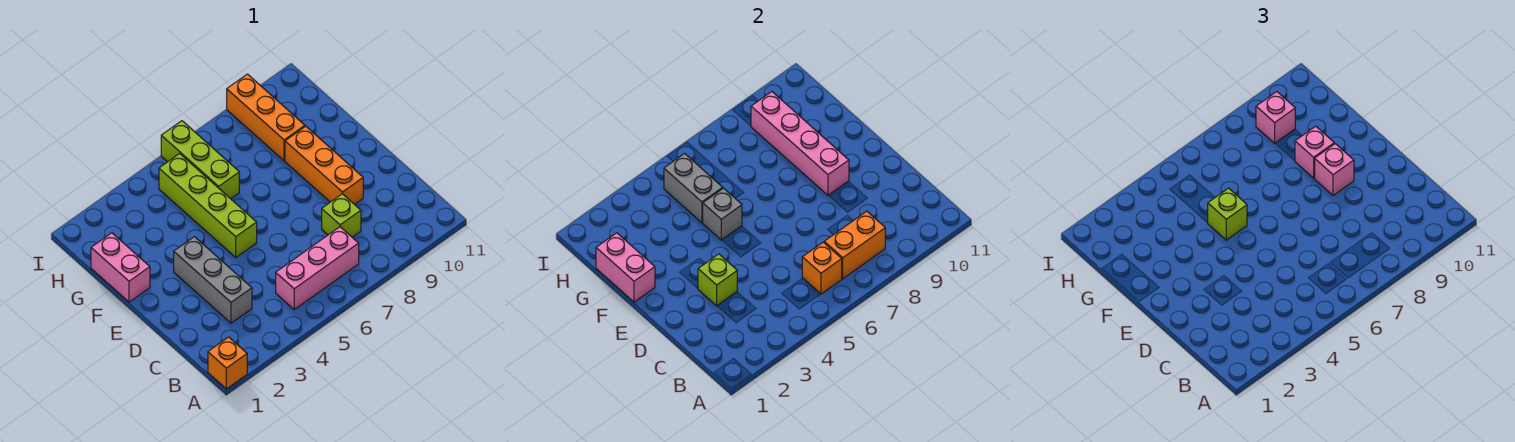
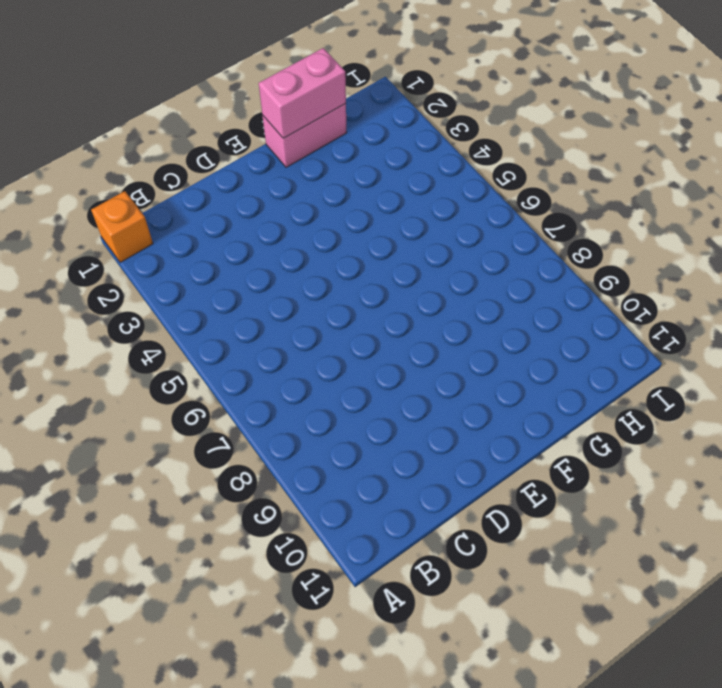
none -> pink brick B5:B7 level 1
none -> grey brick C3:E3 level 1
none -> lime brick C8 level 1

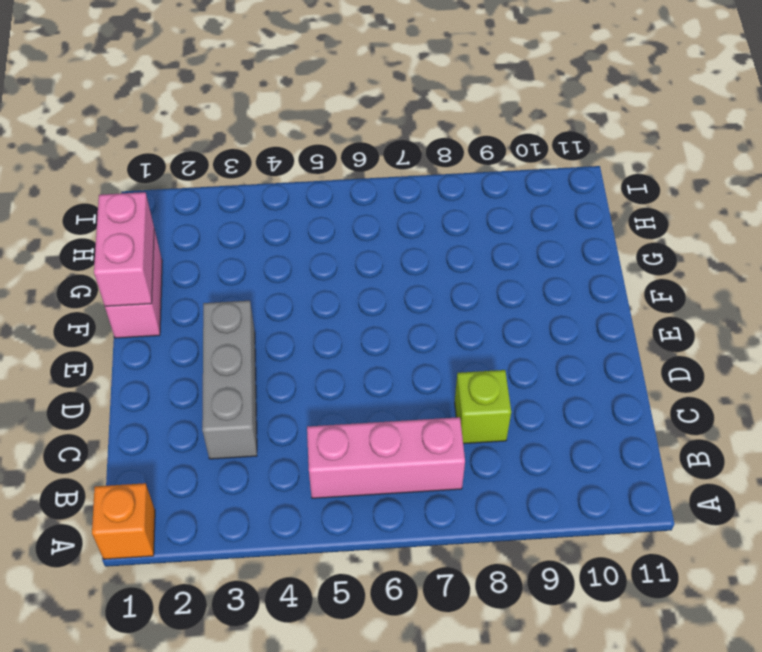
none -> orange brick D9:F9 level 1
none -> lime brick E5:H5 level 1
none -> lime brick G6:I6 level 1

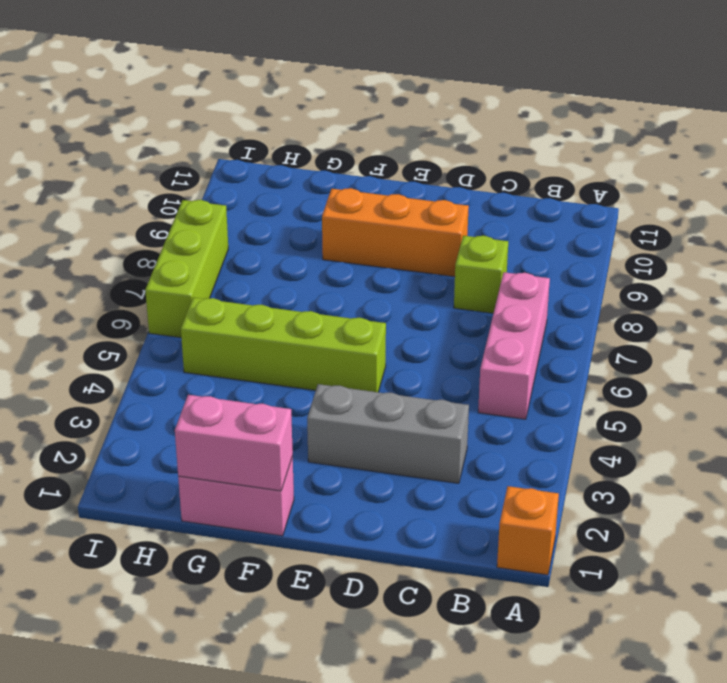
lime brick I6:I8 level 1 -> lime brick G6:I6 level 1
none -> orange brick G9:I9 level 1
none -> orange brick B6 level 2
none -> orange brick B7:B8 level 2

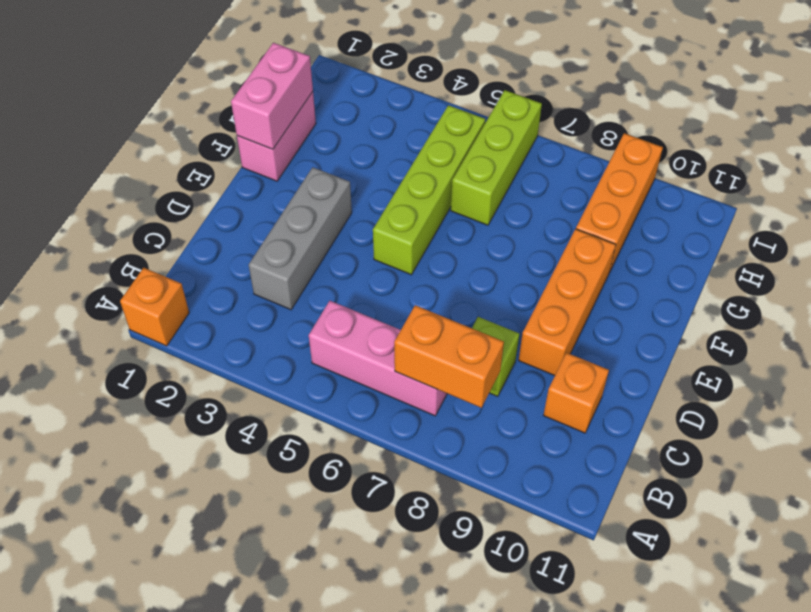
orange brick C10 level 1 -> orange brick B6 level 2
none -> lime brick D3 level 2
none -> pink brick E9:H9 level 2
none -> grey brick F5 level 2

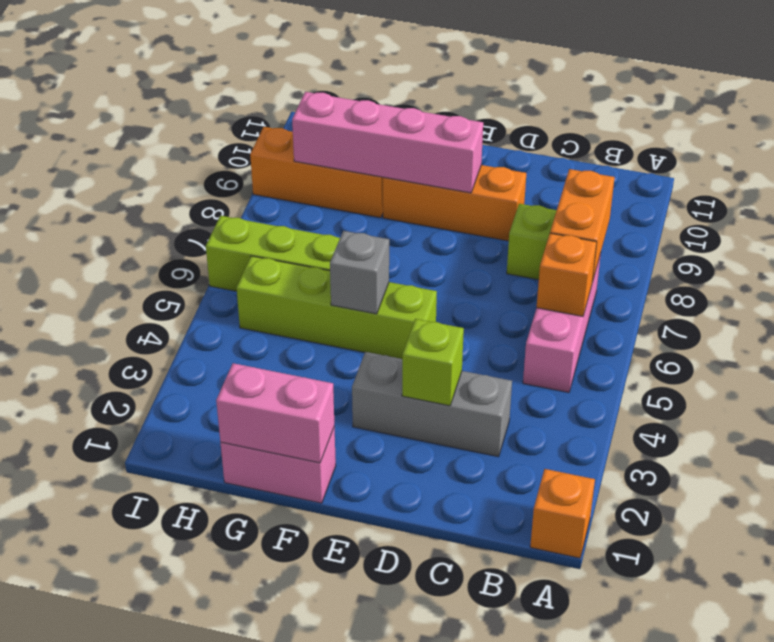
none -> grey brick G5:H5 level 2
none -> pink brick E9 level 3
none -> lime brick F5 level 3

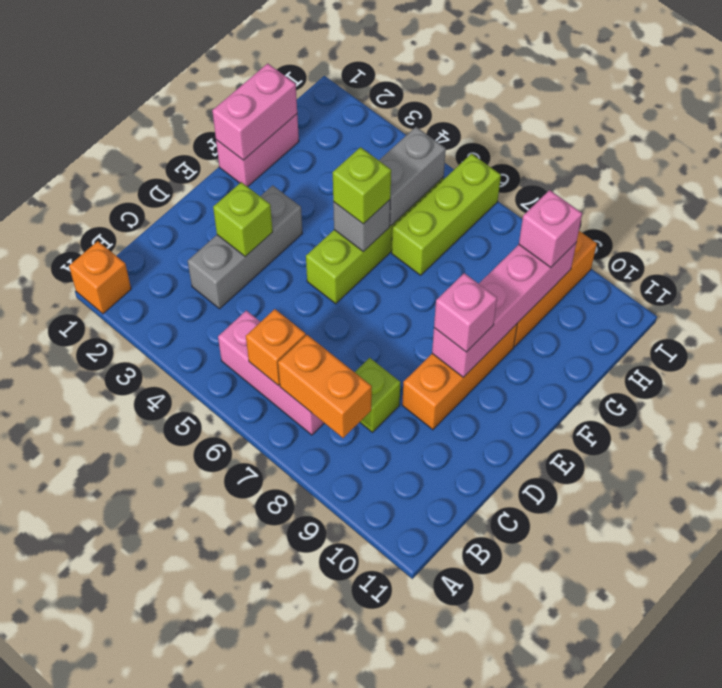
none -> pink brick F9 level 3

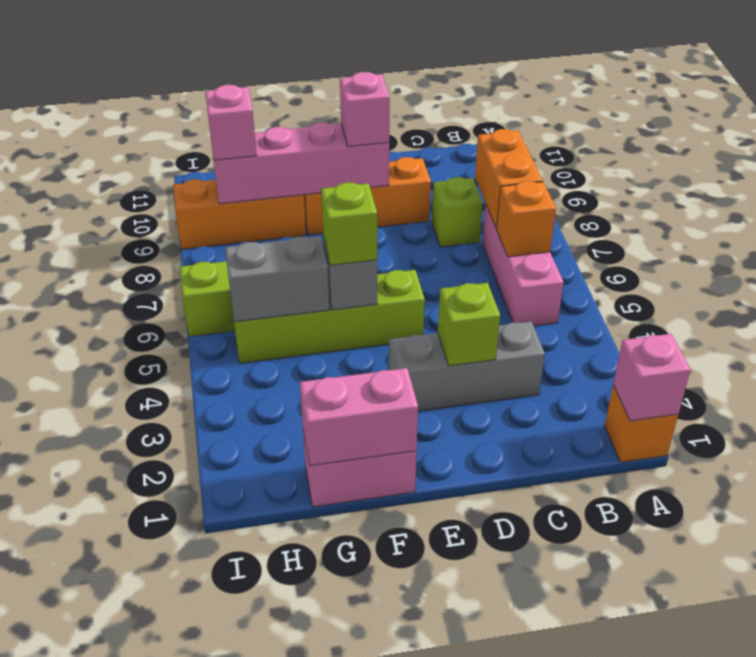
pink brick A1 level 2 -> pink brick F9 level 3

